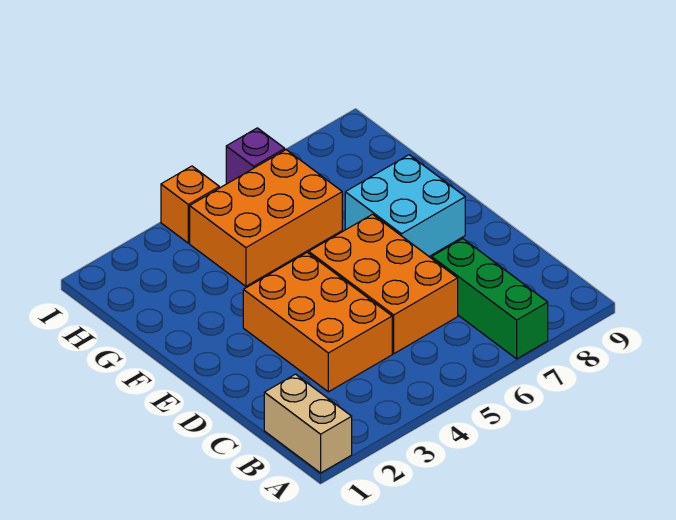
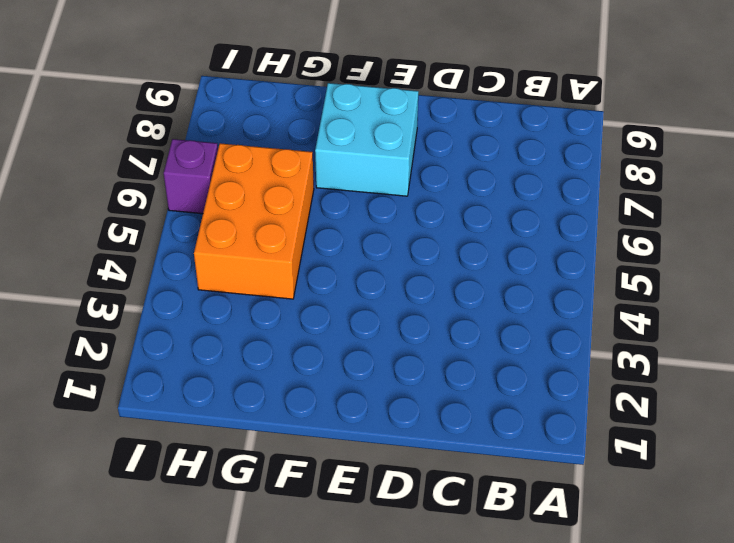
none -> tan brick A1:B1 level 1
none -> green brick A7:C7 level 1

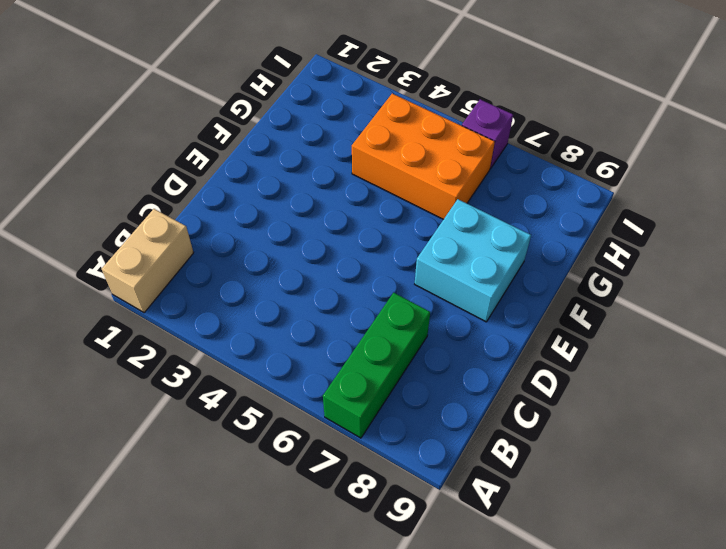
none -> orange brick C3:E4 level 1
none -> orange brick C5:E6 level 1

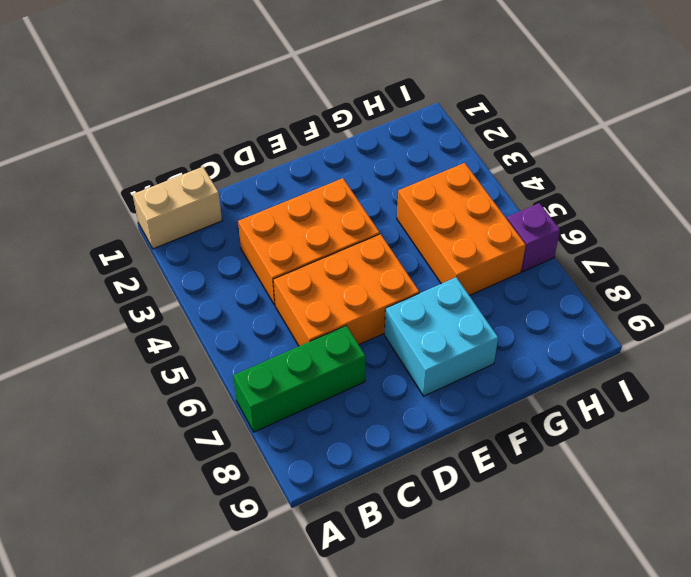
none -> orange brick I4 level 1

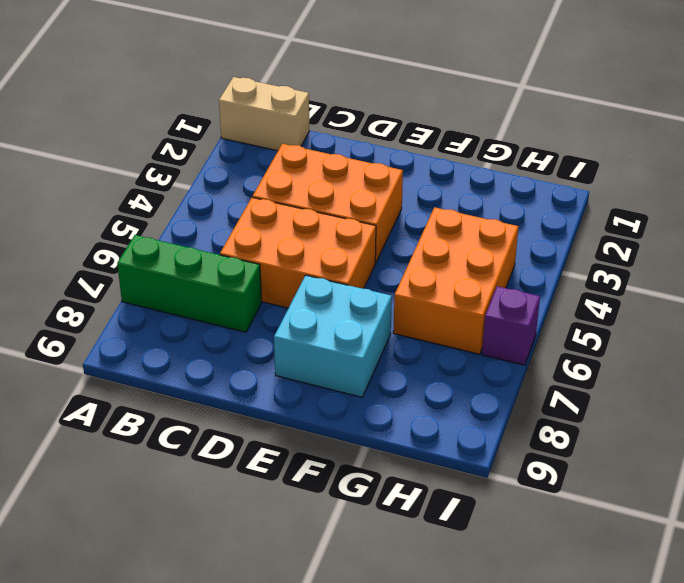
none -> orange brick I4 level 1

